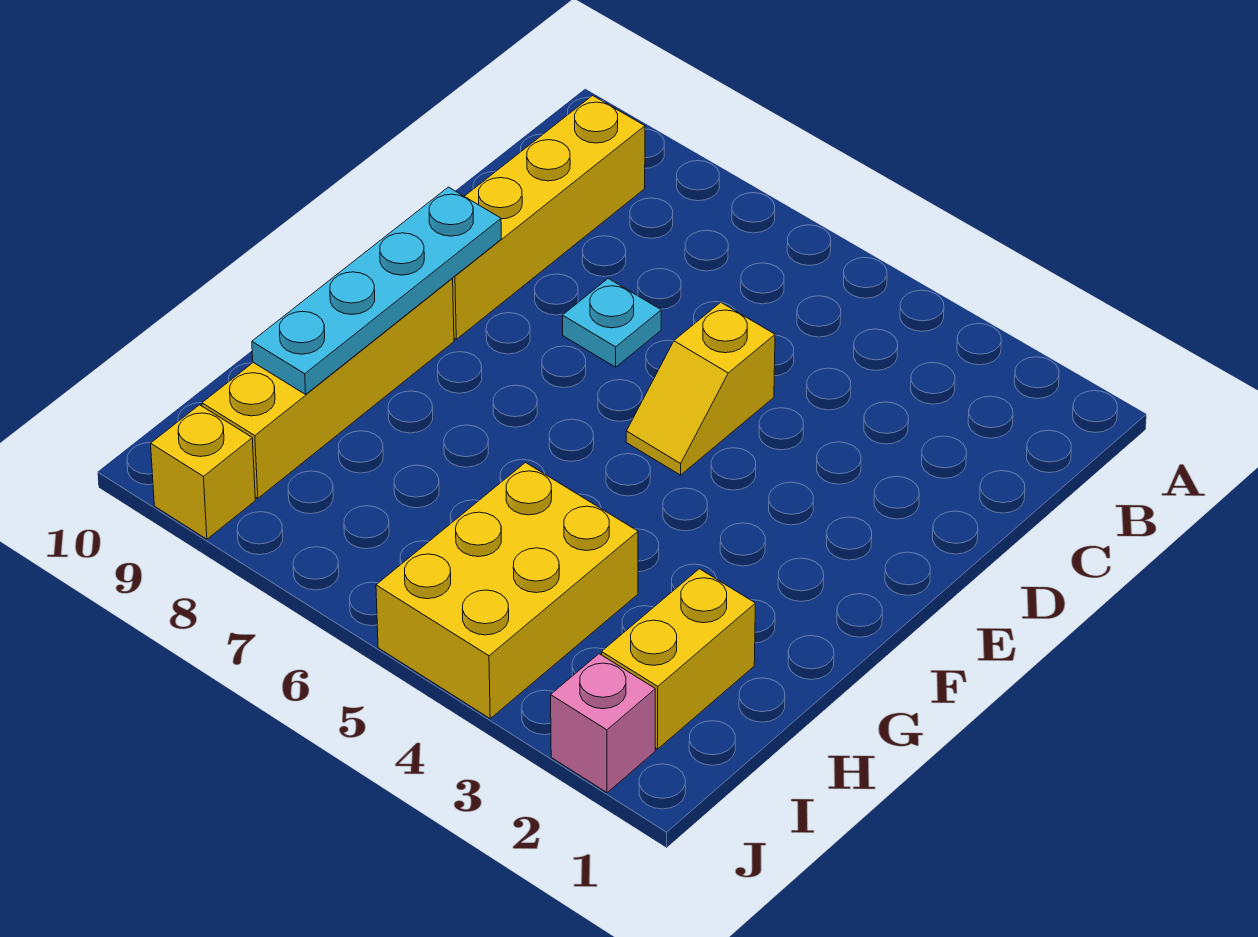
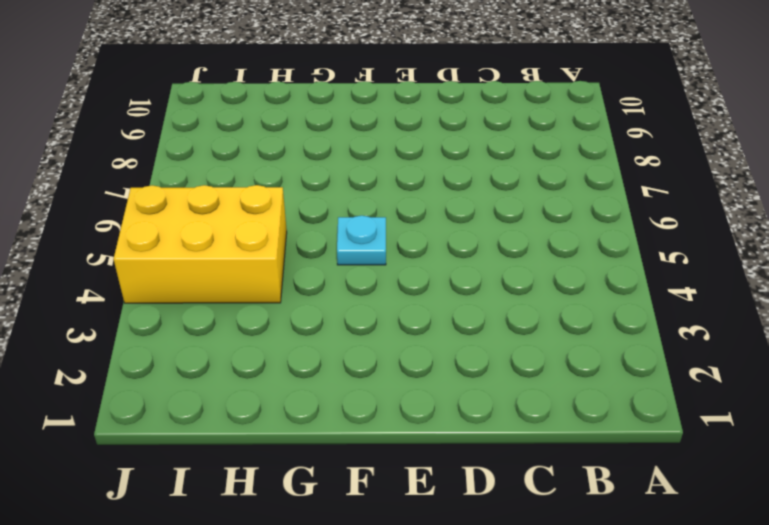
cyan plate F5 level 1 -> cyan plate D7 level 1
none -> yellow brick B9:E9 level 1
none -> yellow slope D5:E5 level 1 top D

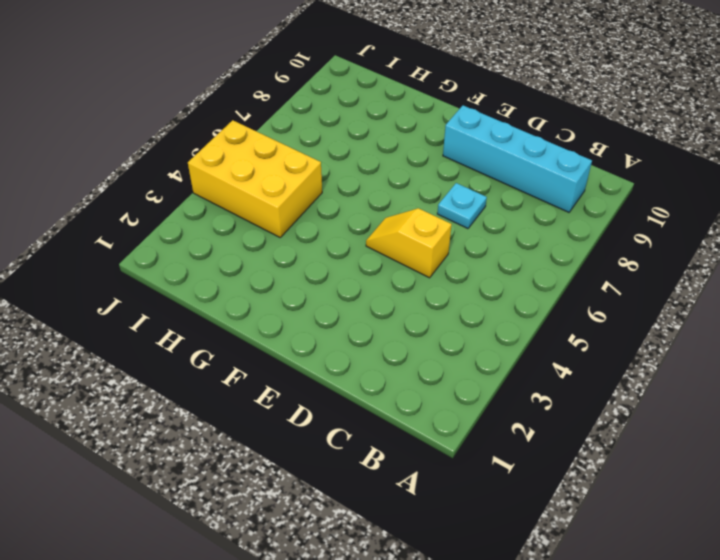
cyan brick B9:E9 level 1 -> yellow brick B9:E9 level 1
none -> yellow brick F9:I9 level 1
none -> yellow brick H2:I2 level 1

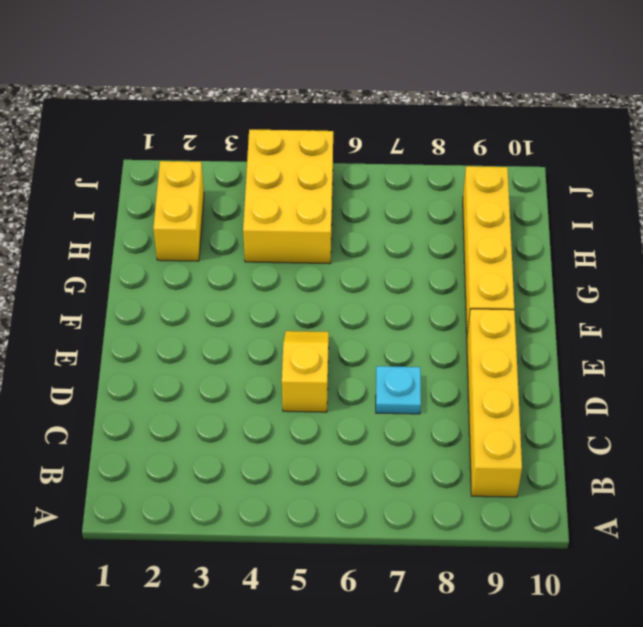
none -> pink brick J2 level 1
none -> yellow brick J9 level 1

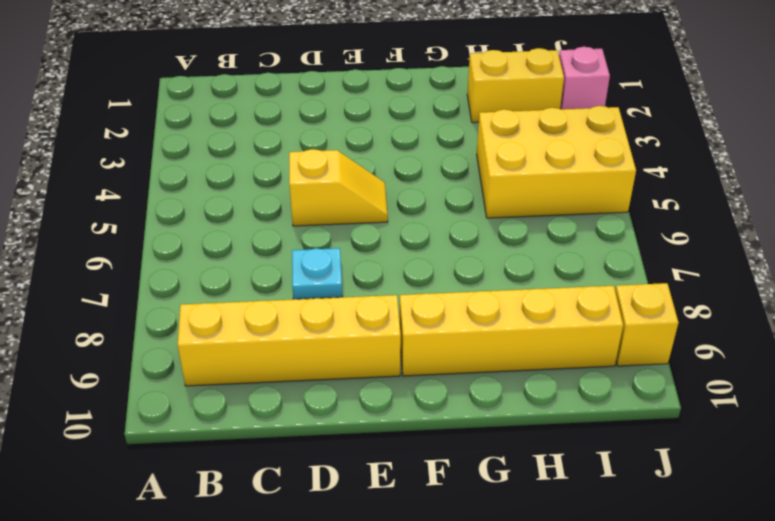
none -> cyan plate E9:H9 level 2

